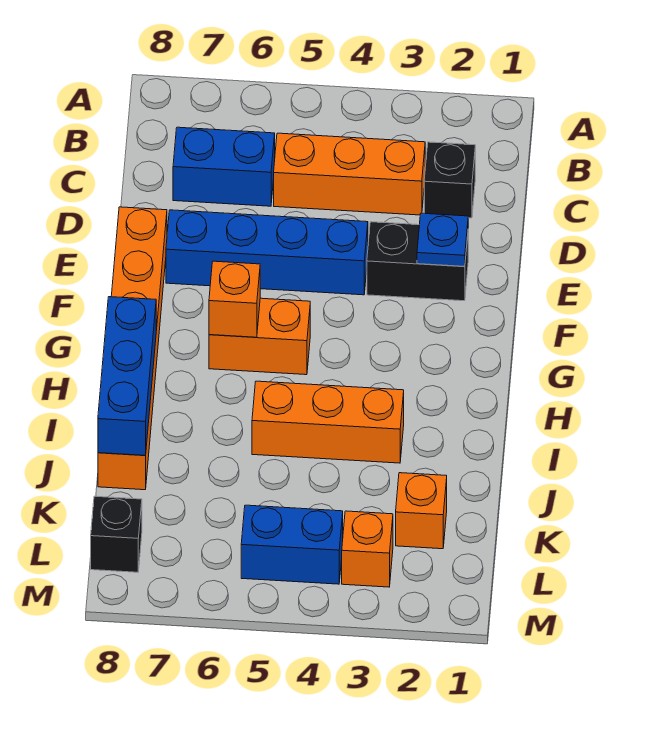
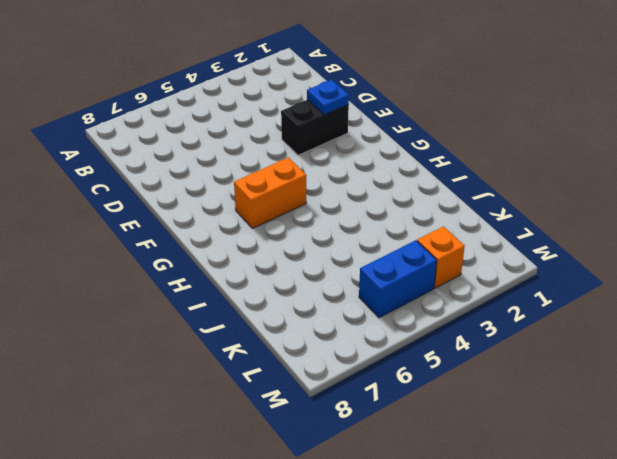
none -> black brick C2 level 1
none -> orange brick C3:C5 level 1
none -> blue brick C6:C7 level 1

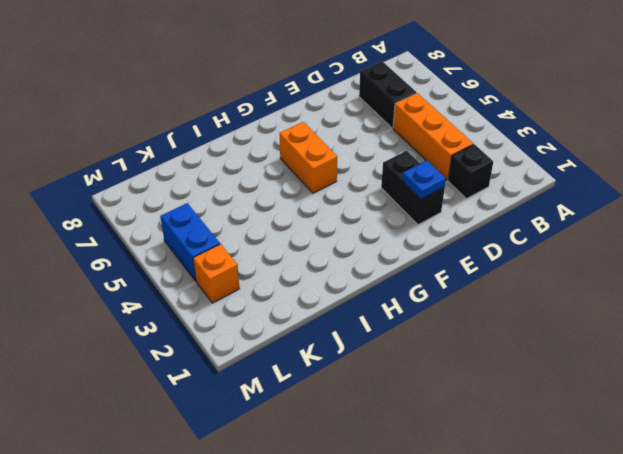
black brick C6:C7 level 1 -> blue brick C6:C7 level 1
none -> blue brick E4:E7 level 1
none -> orange brick E8:J8 level 1
none -> orange brick I3:I5 level 1

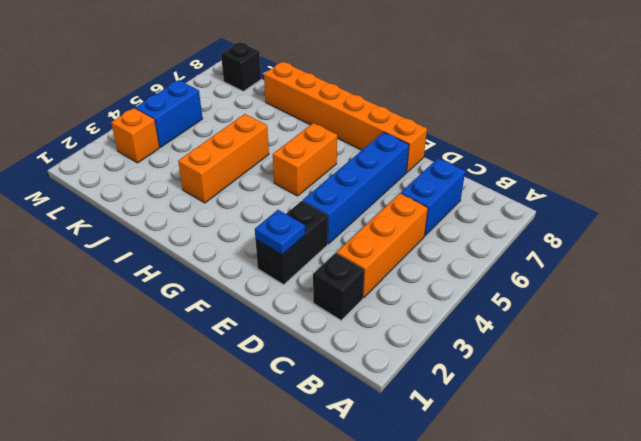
none -> orange brick K2 level 1
none -> orange brick G6 level 2
none -> blue brick H8:J8 level 2

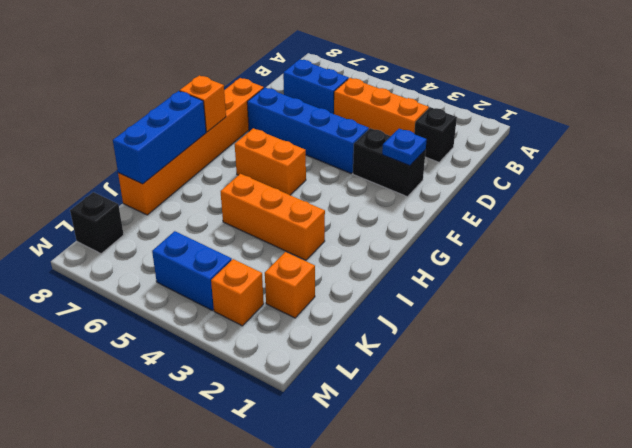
orange brick G8 level 2 -> orange brick G6 level 2

